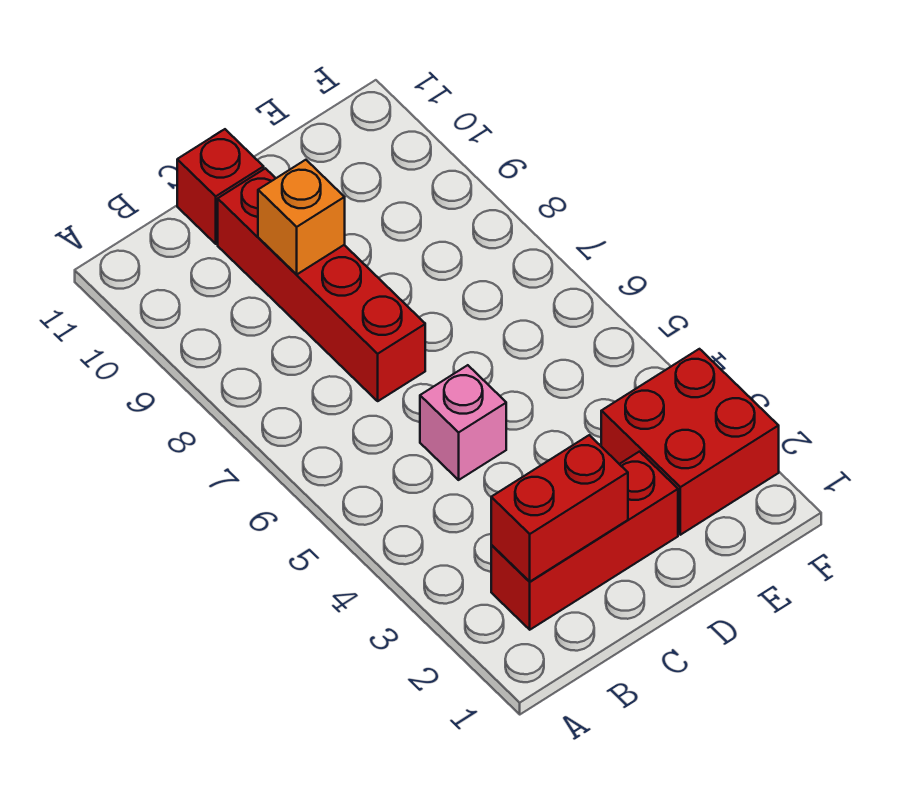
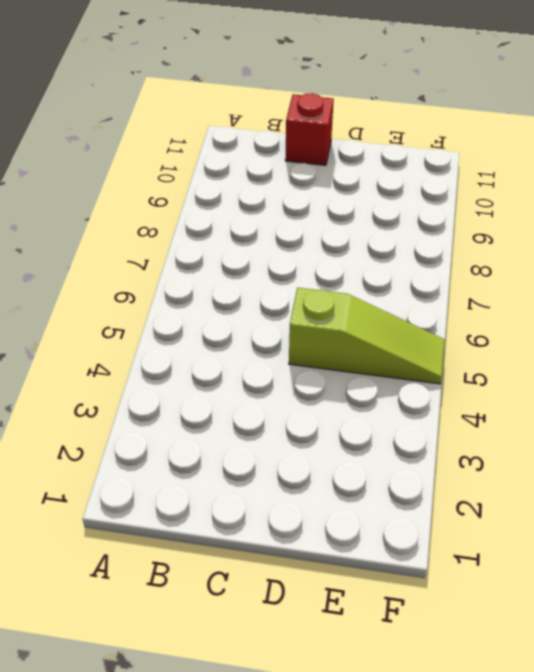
lime slope D5:F5 level 1 top D -> none
none -> red brick B2:D2 level 1
none -> pink brick C5 level 1

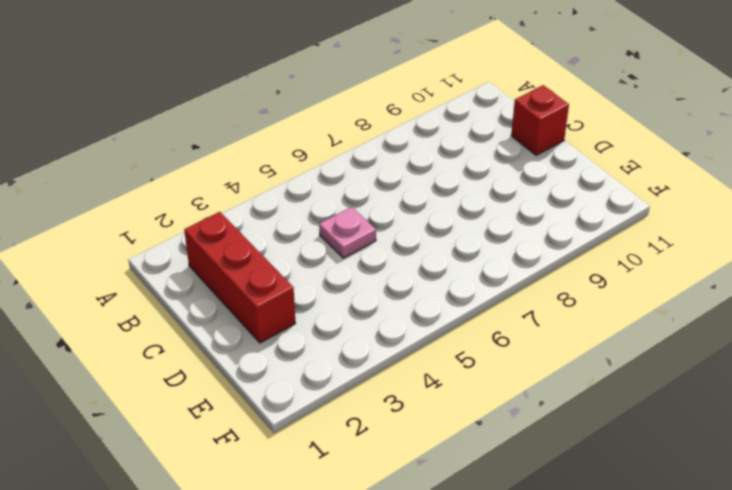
pink plate C5 level 1 -> pink brick C5 level 1
none -> red brick C7:C10 level 1
none -> red brick E2:F3 level 1

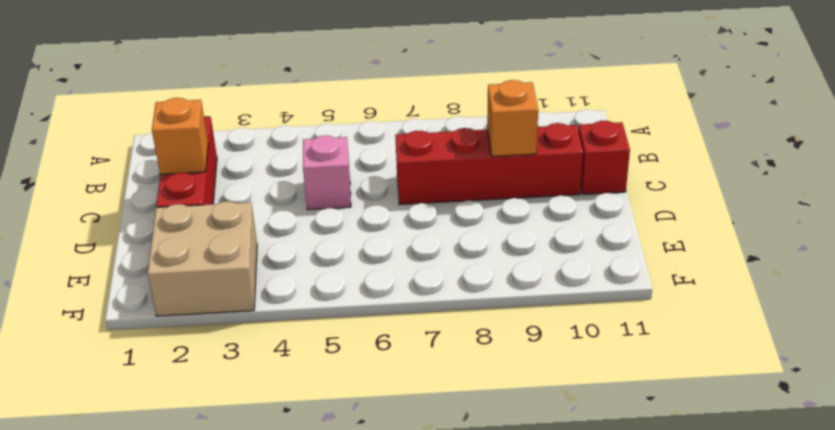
orange brick C2 level 2 -> red brick B2:C2 level 2
tan brick E2:F3 level 1 -> red brick E2:F3 level 1

